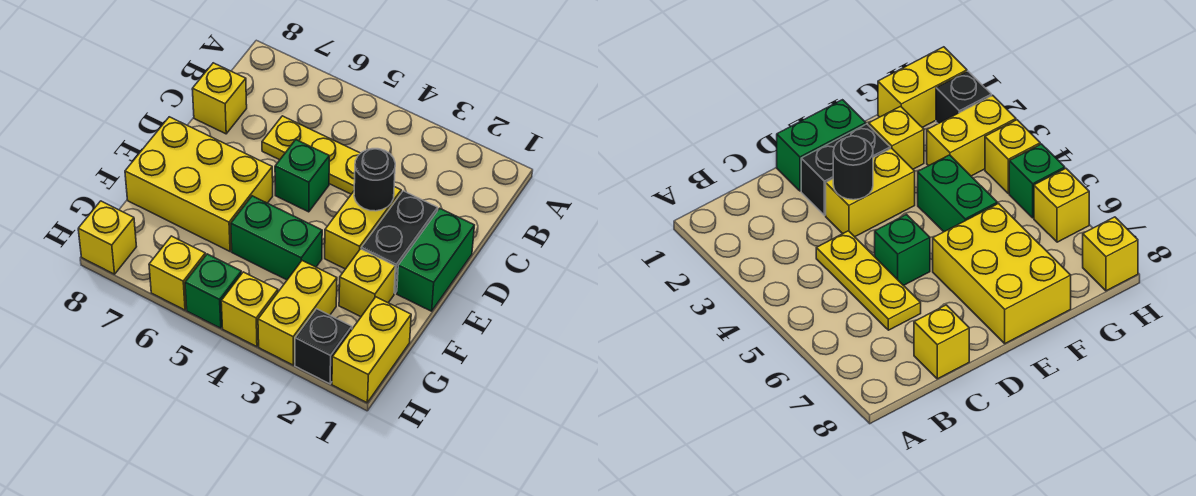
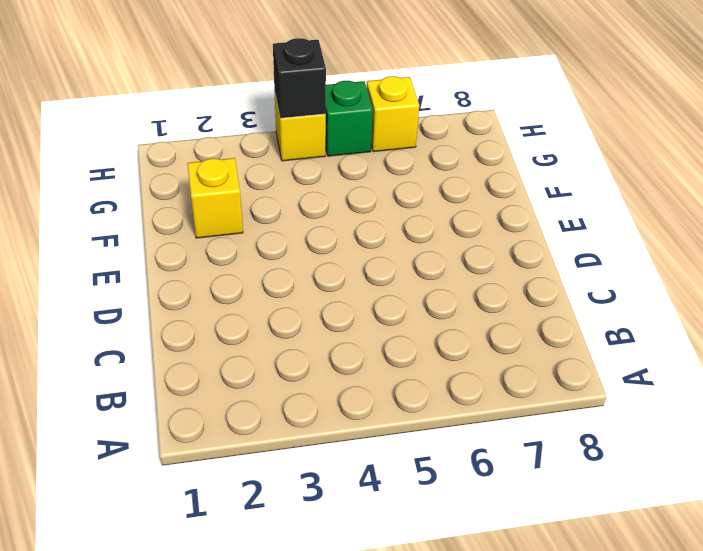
black brick H4 level 2 -> black brick H2 level 1
none -> yellow plate C4:C6 level 1
none -> yellow brick C8 level 1
none -> green brick D1:E1 level 1

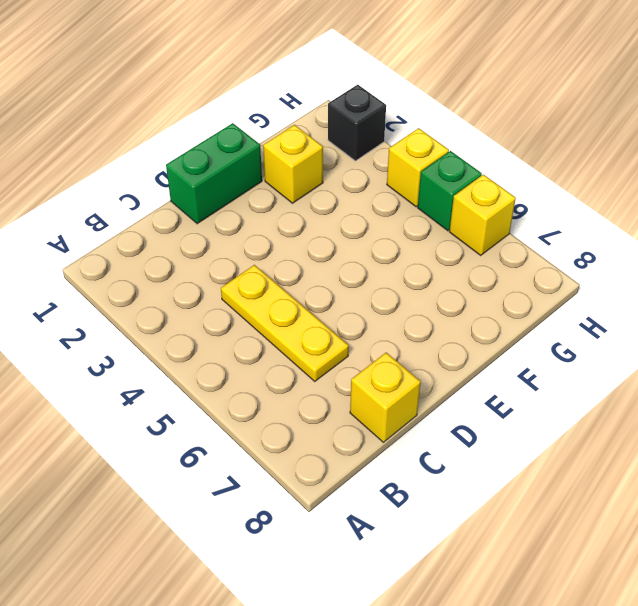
none -> black brick D2:E2 level 1
none -> yellow brick D3:E3 level 1
none -> green brick D5 level 1

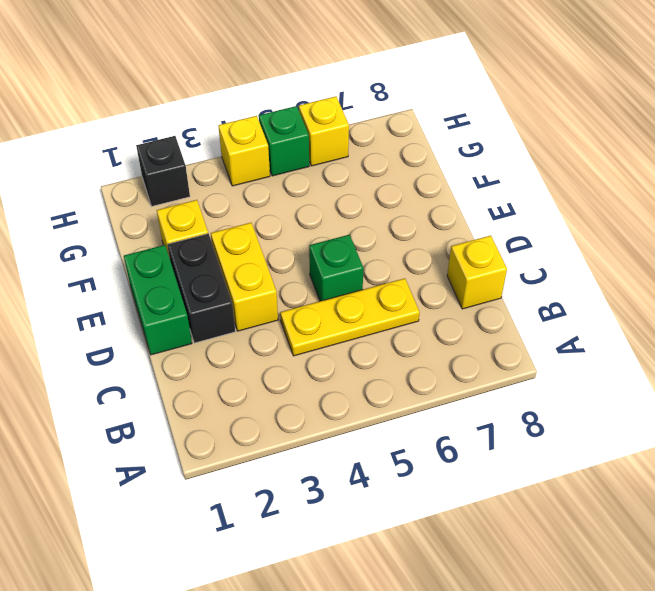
none -> yellow brick E6:F8 level 1
none -> green brick F4:F5 level 1
none -> yellow brick G1:H1 level 1

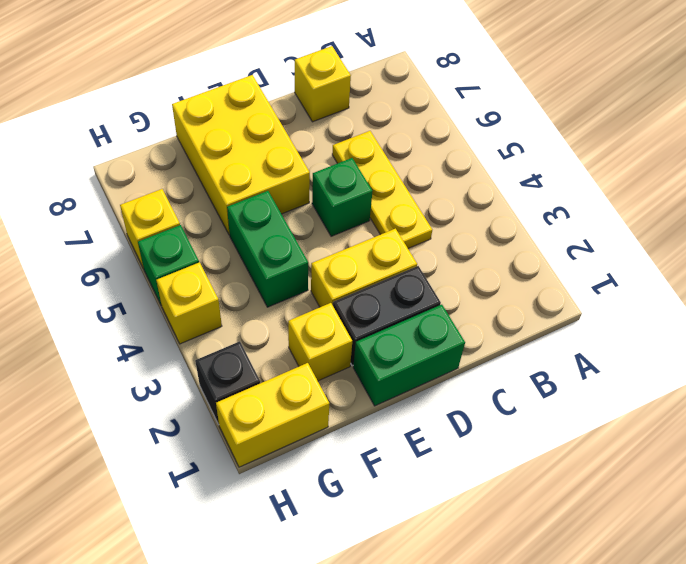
none -> yellow brick G3:H3 level 1
none -> yellow brick H8 level 1
none -> black round brick D3 level 2

